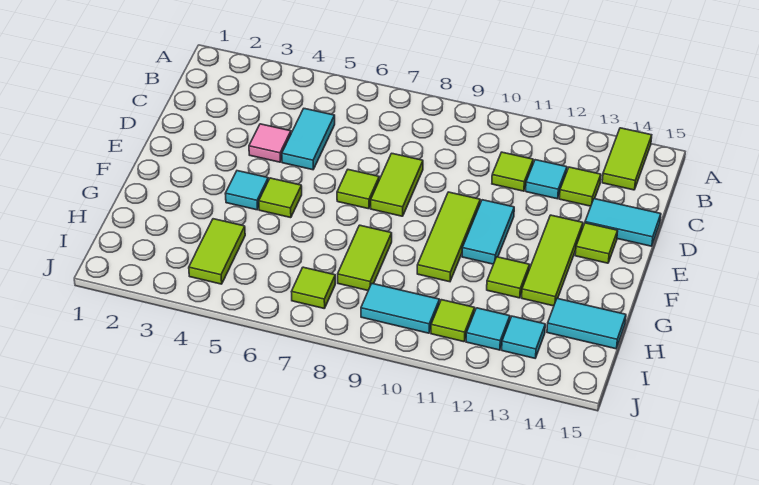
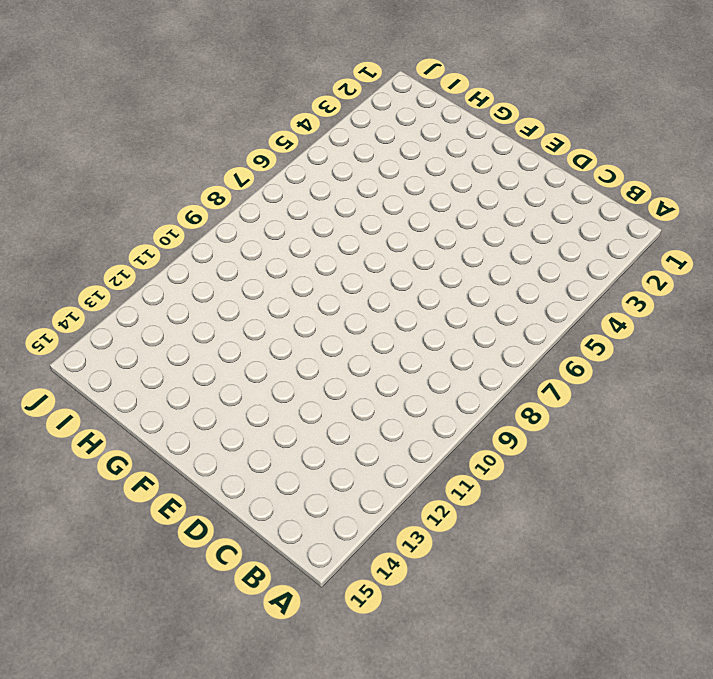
none -> lime tile A14:B14 level 1
none -> cyan tile C5:D5 level 1
none -> lime tile C11 level 1

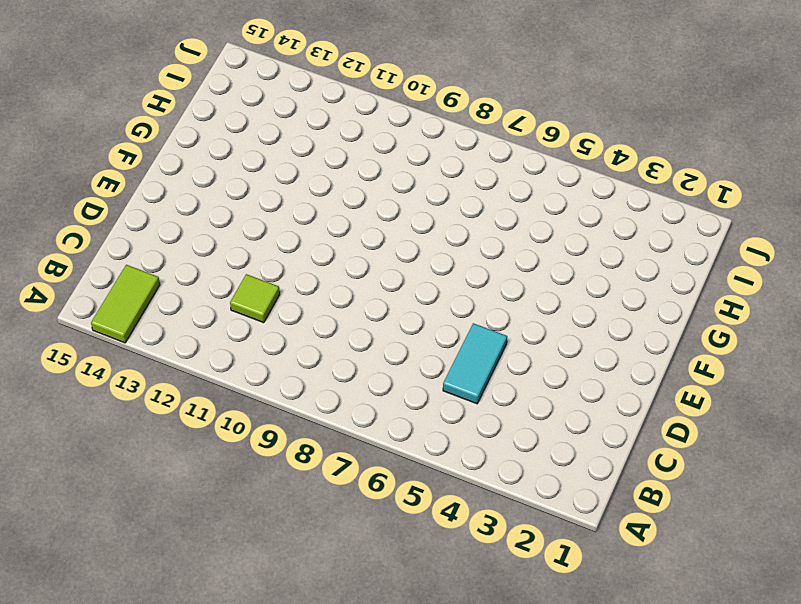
none -> cyan tile C12 level 1
none -> lime tile C13 level 1
none -> pink tile D4 level 1

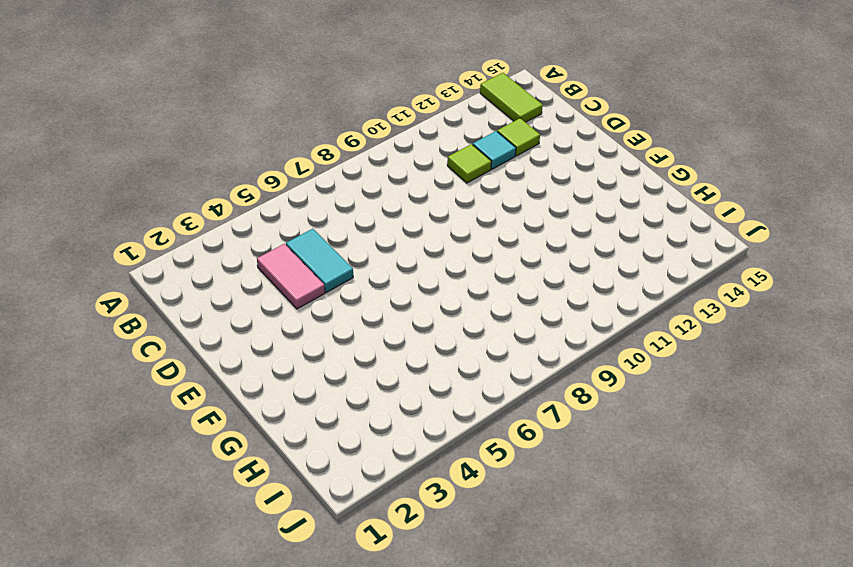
pink tile C4:D4 level 1 -> pink tile D4 level 1
none -> lime tile D8:E8 level 1
none -> cyan tile D14:D15 level 1
none -> lime tile E7 level 1

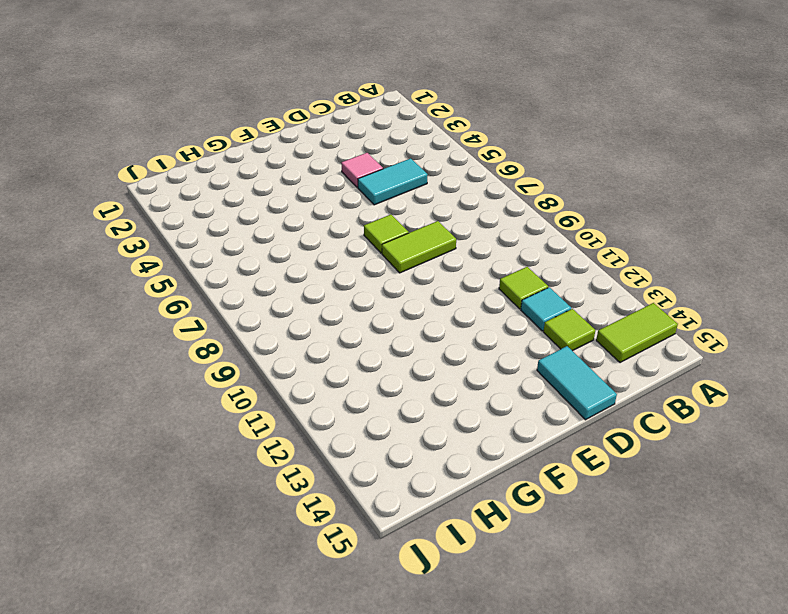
none -> lime tile E10:G10 level 1
none -> cyan tile E11:F11 level 1
none -> lime tile E13:G13 level 1

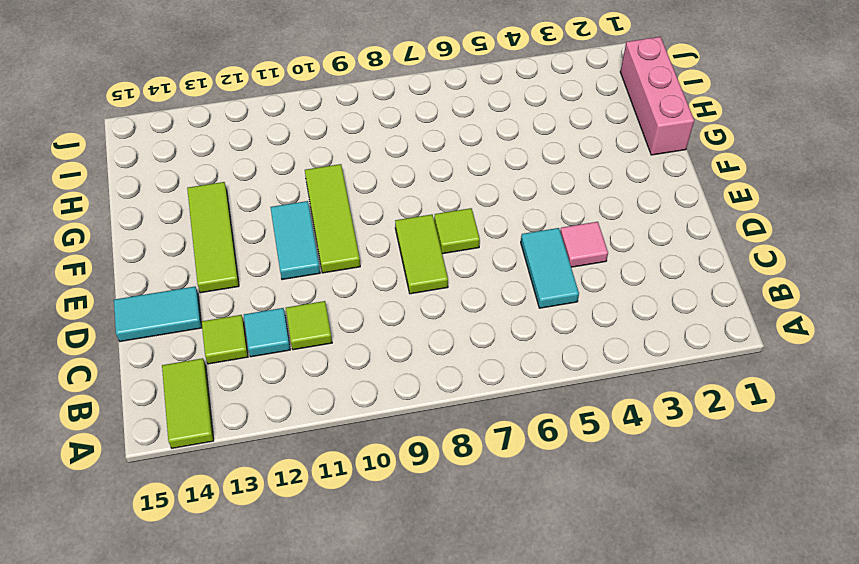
pink brick G1:I1 level 1 -> none
none -> lime tile E14 level 1
none -> cyan tile F4 level 1
none -> lime tile F5 level 1

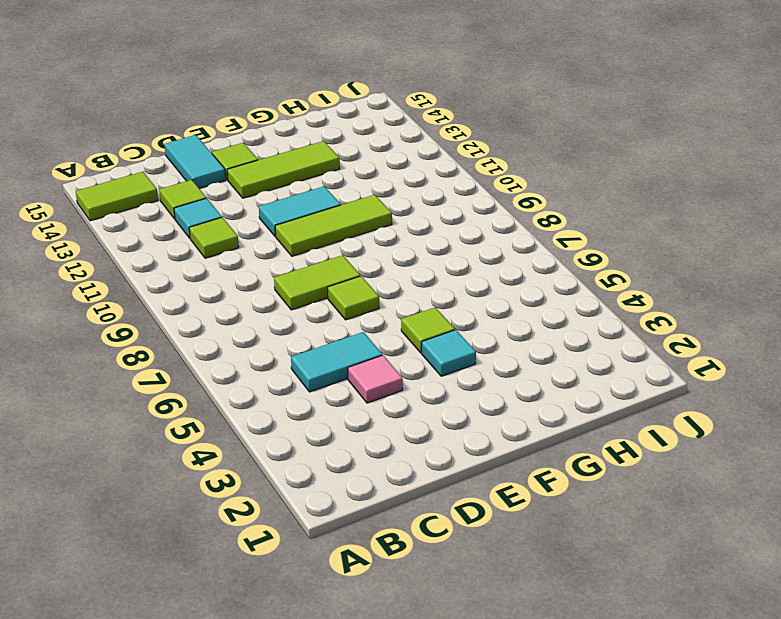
none -> lime tile G8:H8 level 1
none -> lime tile G12 level 1
none -> lime tile H4:I4 level 1

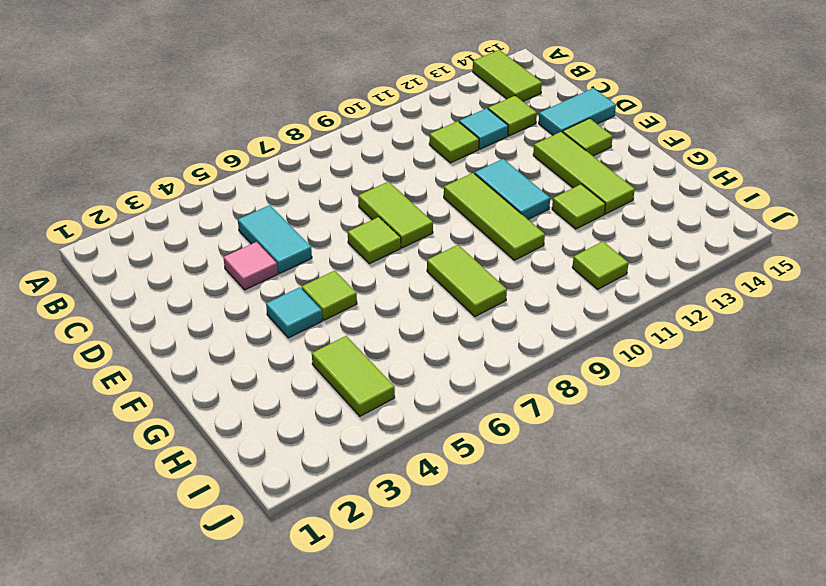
none -> cyan tile H14:H15 level 1
none -> lime tile I7 level 1
none -> cyan tile I9:I10 level 1

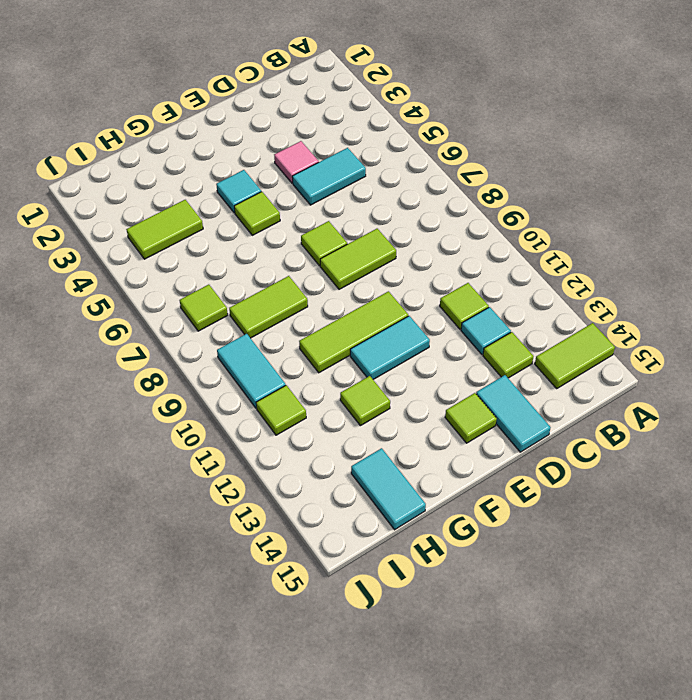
none -> lime tile E13:G13 level 1
none -> cyan tile I12 level 1
none -> cyan tile I13 level 1

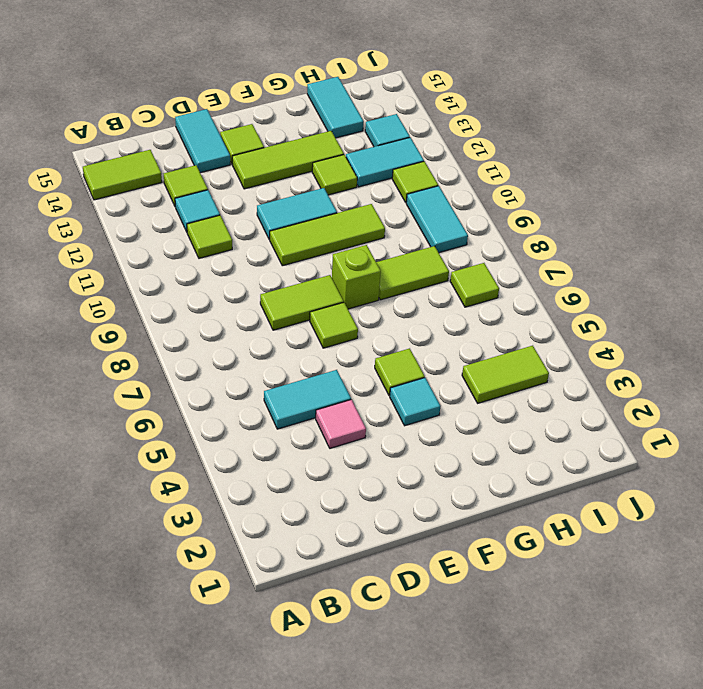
lime brick F8 level 1 -> none
cyan tile H12:I12 level 1 -> cyan tile I12 level 1

